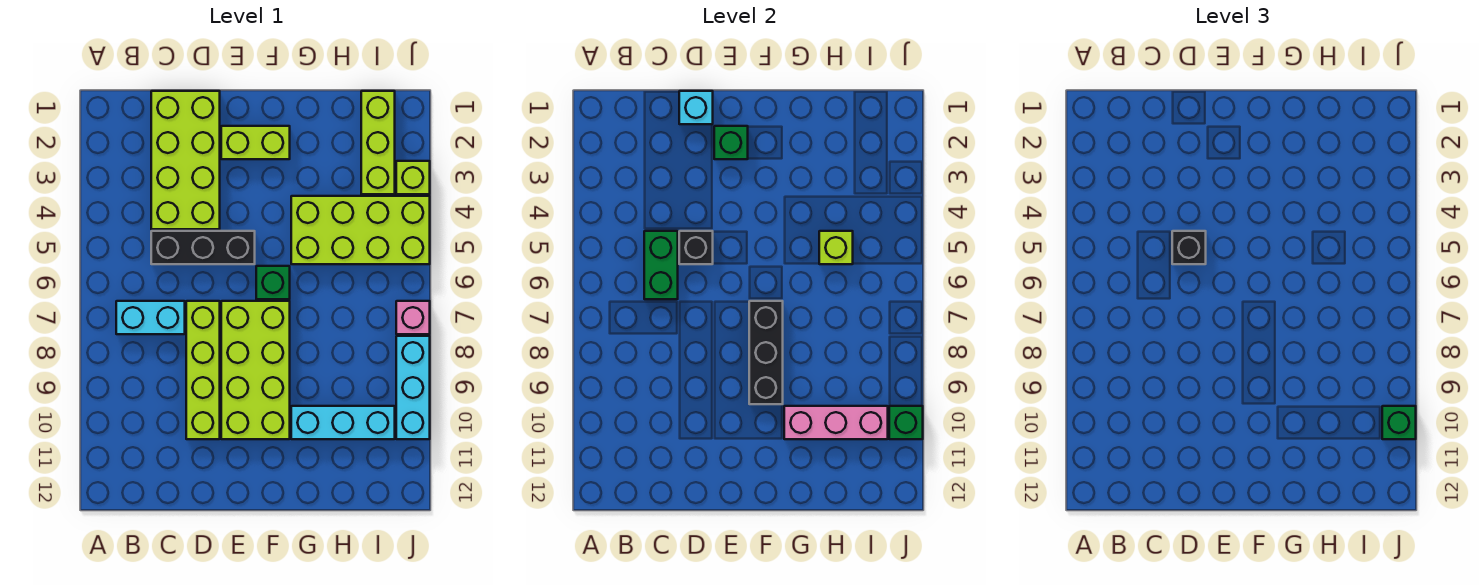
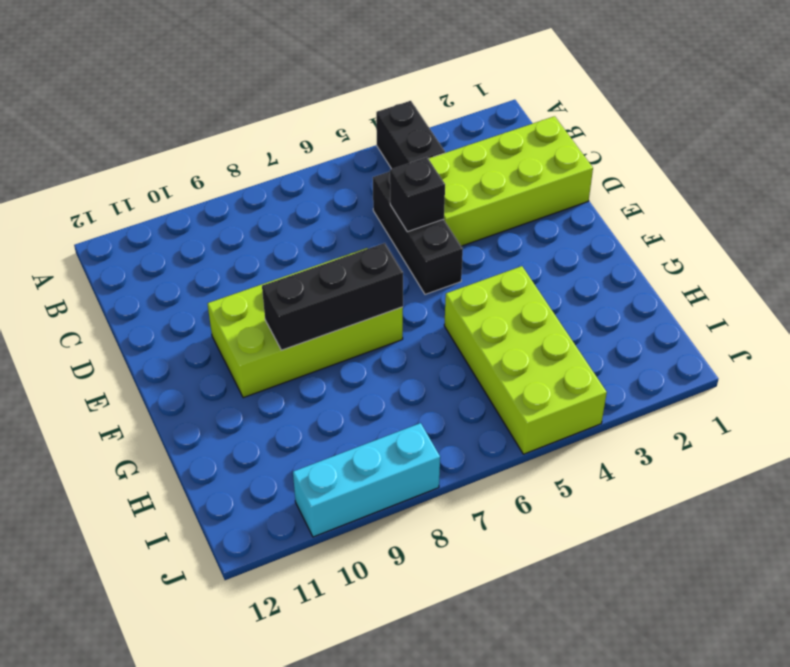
black brick A4:B4 level 1 -> none
none -> cyan brick B7:C7 level 1
none -> lime brick D7:D10 level 1
none -> lime brick E2:F2 level 1

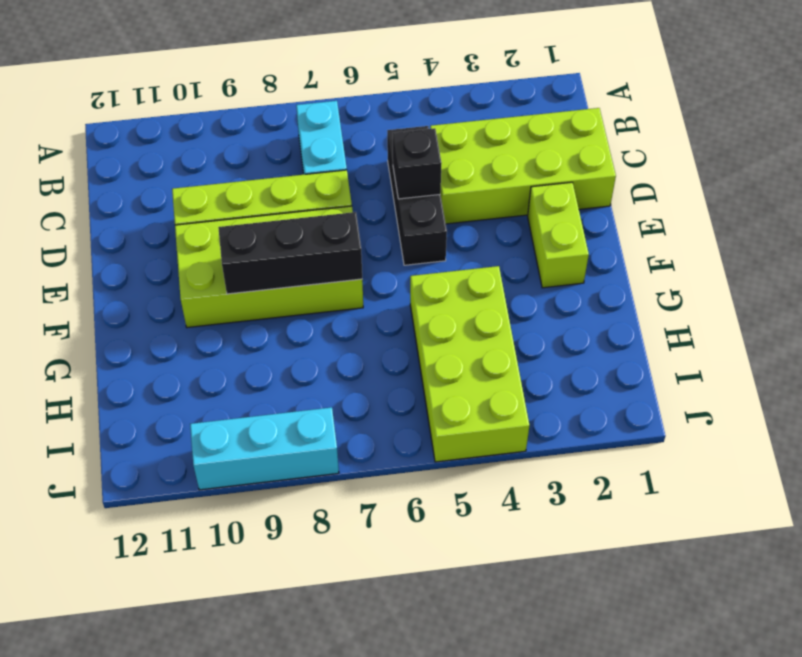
none -> green brick F6 level 1
none -> cyan brick G10:I10 level 1
none -> lime brick I1:I3 level 1

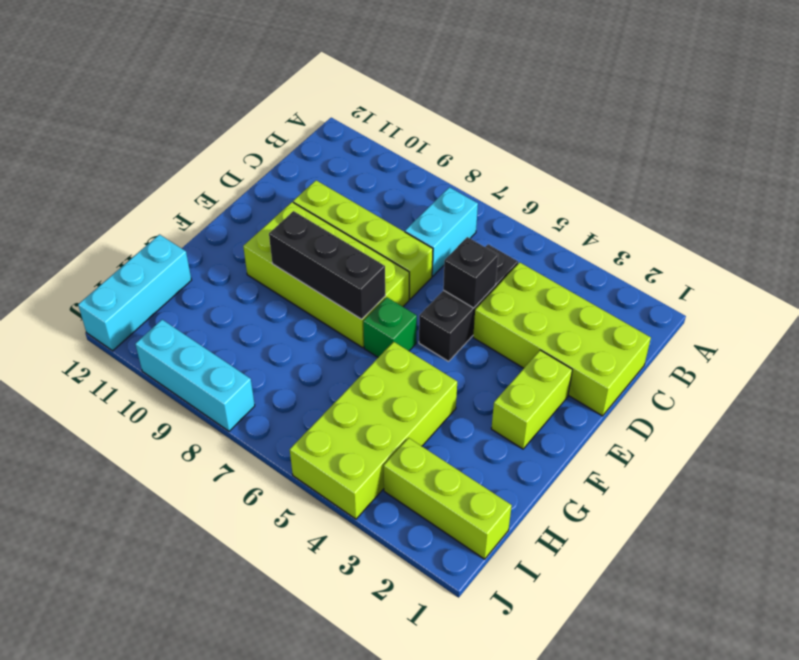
cyan brick H12:J12 level 1 -> cyan brick G10:I10 level 1
none -> lime brick J3 level 1
none -> pink brick J7 level 1
none -> green brick C5:C6 level 2

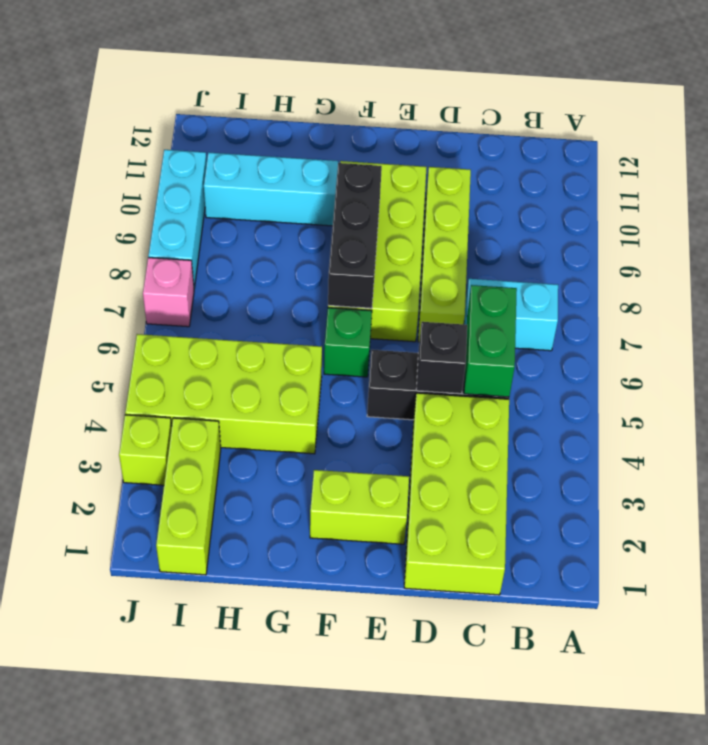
none -> cyan brick D1 level 2
none -> green brick E2 level 2
none -> pink brick G10:I10 level 2

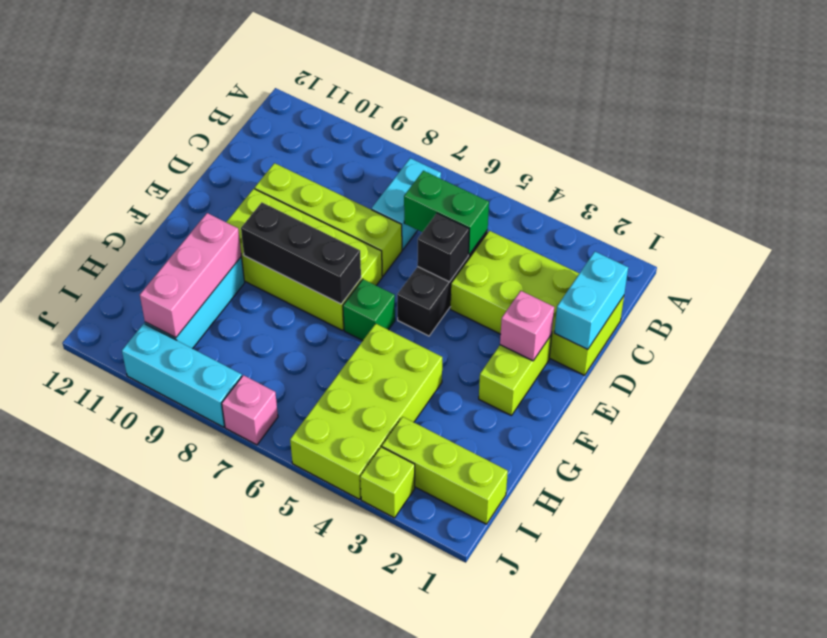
cyan brick C1:D1 level 2 -> cyan brick D1 level 2
pink brick E2 level 2 -> green brick E2 level 2
none -> lime brick H5 level 2
none -> green brick J10 level 2
none -> black brick D5 level 3

